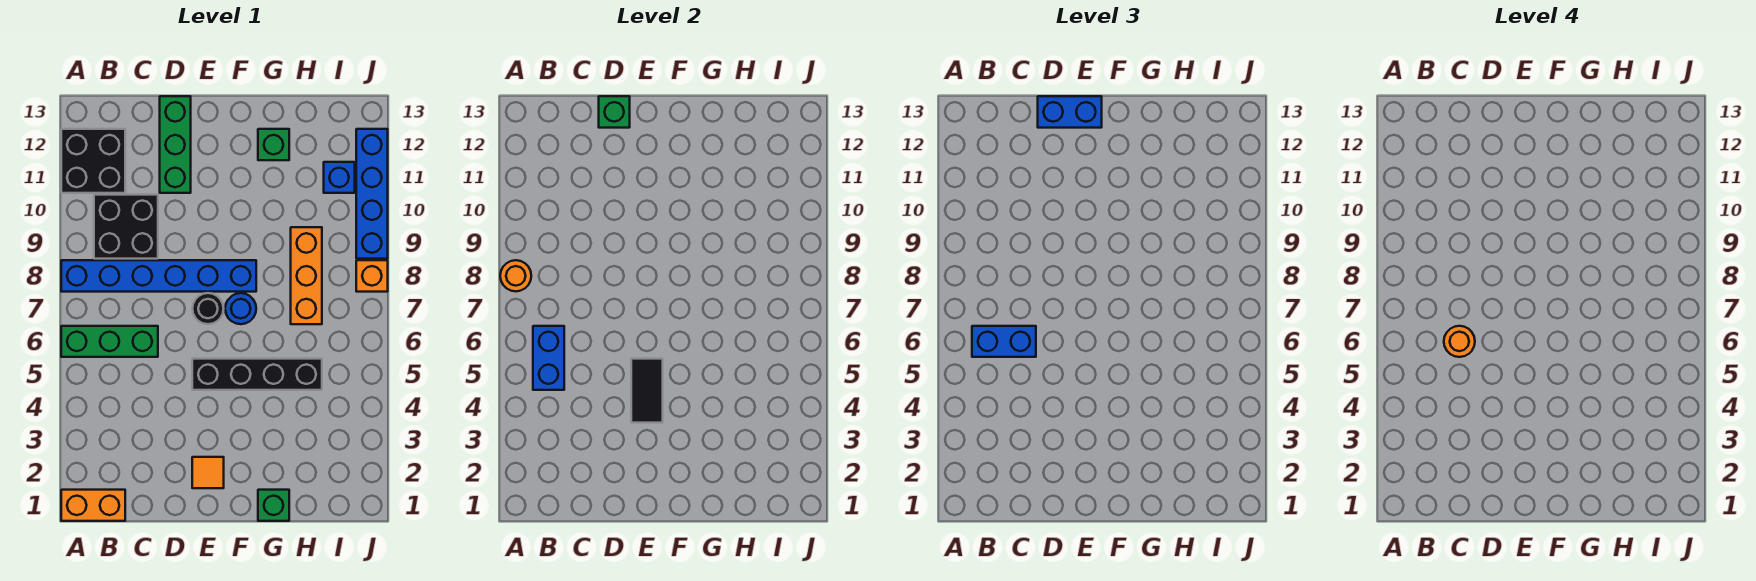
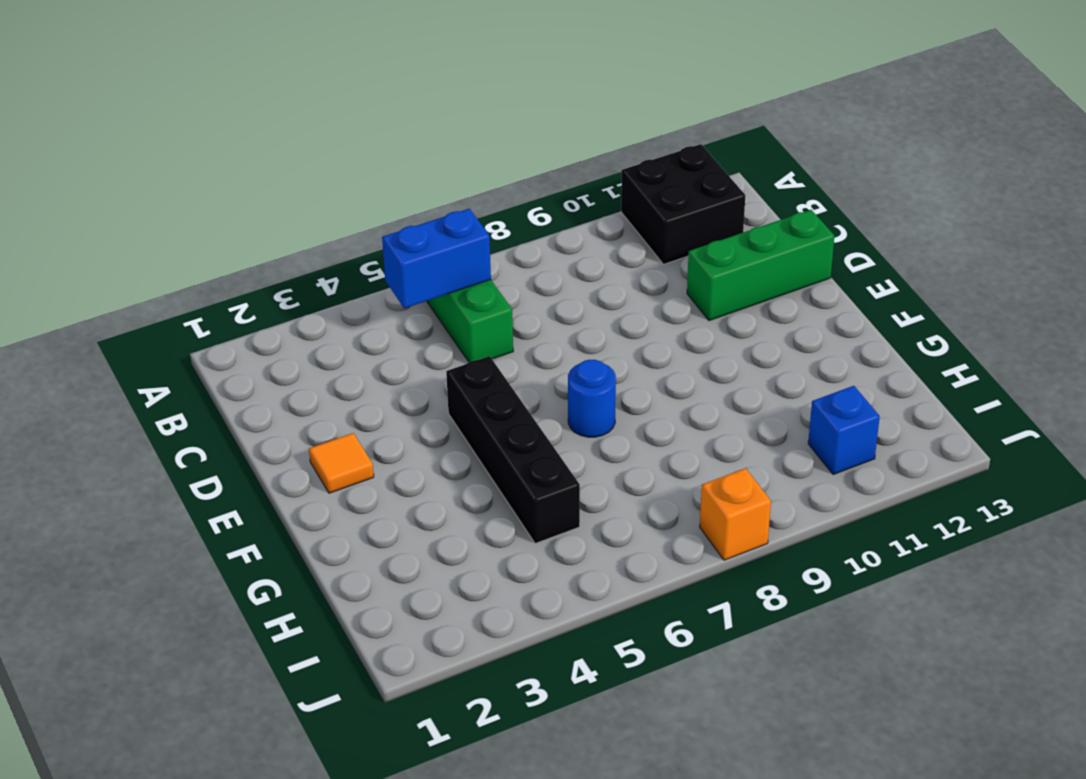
none -> orange brick A1:B1 level 1
none -> blue brick A8:F8 level 1
none -> black brick B9:C10 level 1

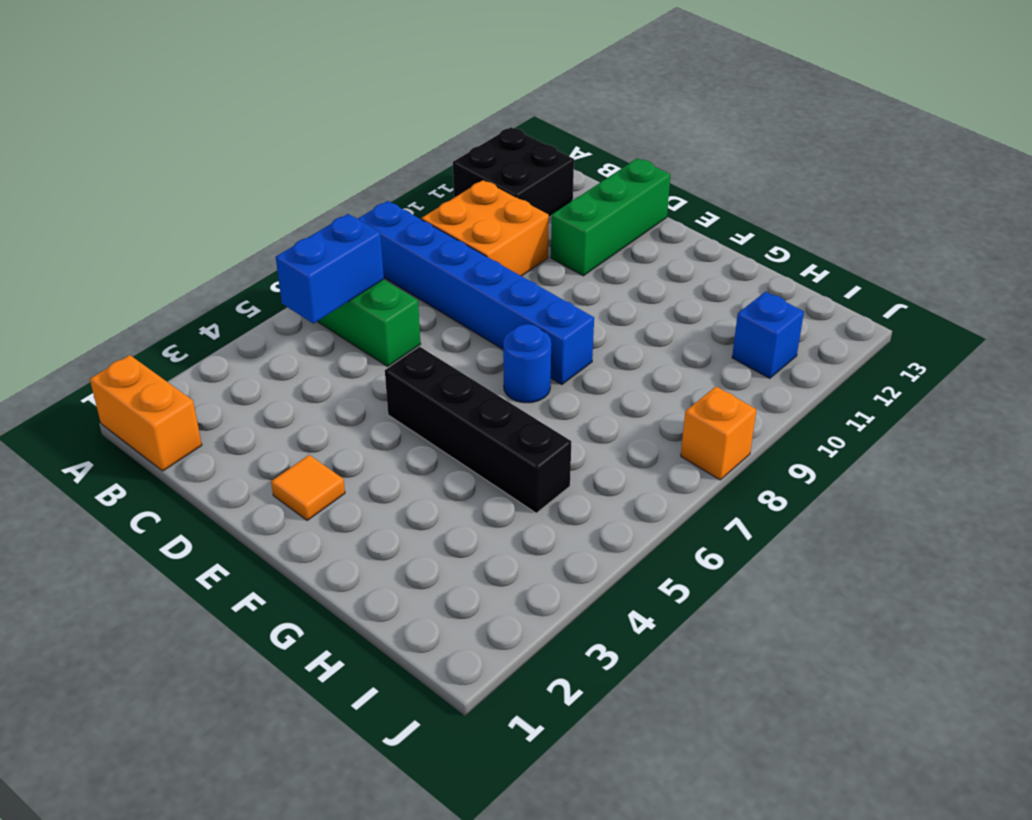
orange brick B9:C10 level 1 -> black brick B9:C10 level 1
none -> black round brick E7 level 1
none -> green brick G1 level 1
none -> green brick G12 level 1

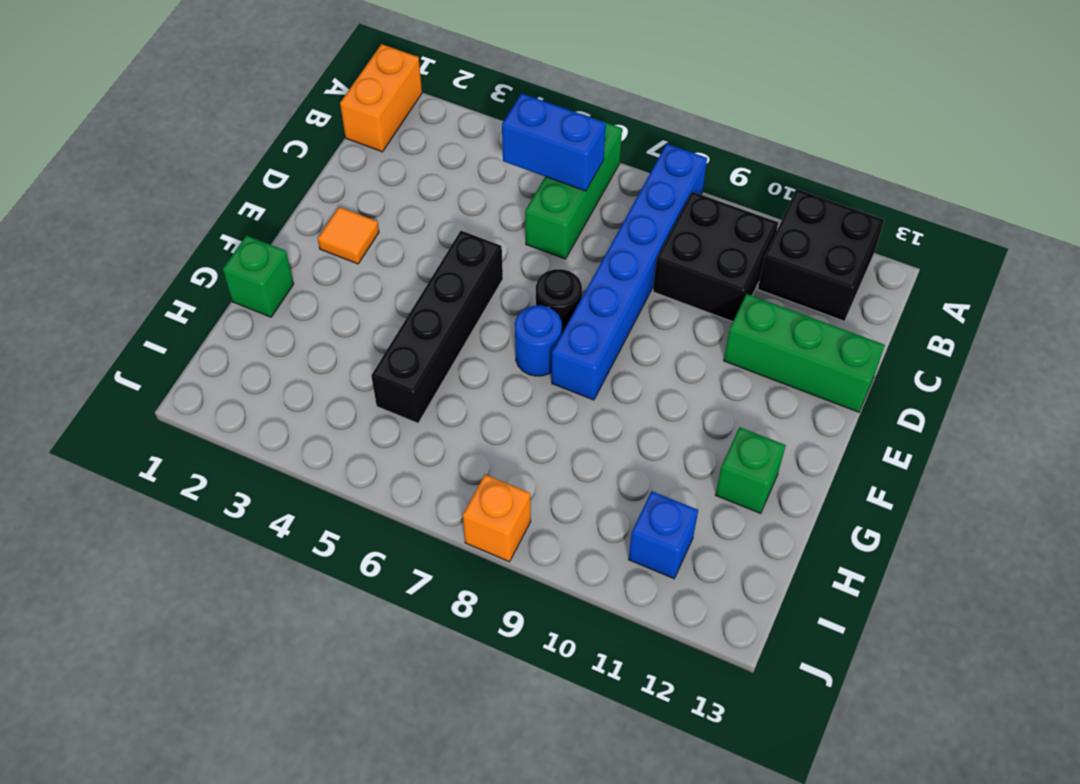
none -> orange brick H7:H9 level 1
none -> blue brick J9:J12 level 1
none -> orange round brick A8 level 2

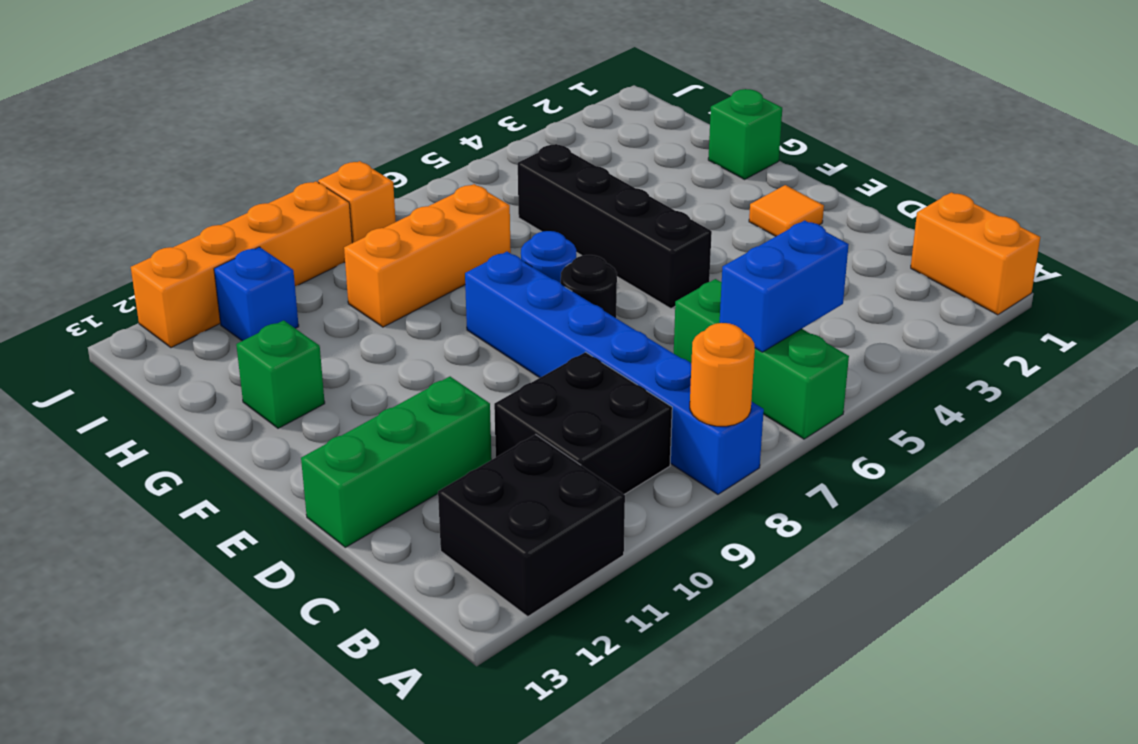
orange brick J9:J12 level 1 -> blue brick J9:J12 level 1
none -> green brick D13 level 2
none -> black tile E4:E5 level 2
none -> blue brick B6:C6 level 3

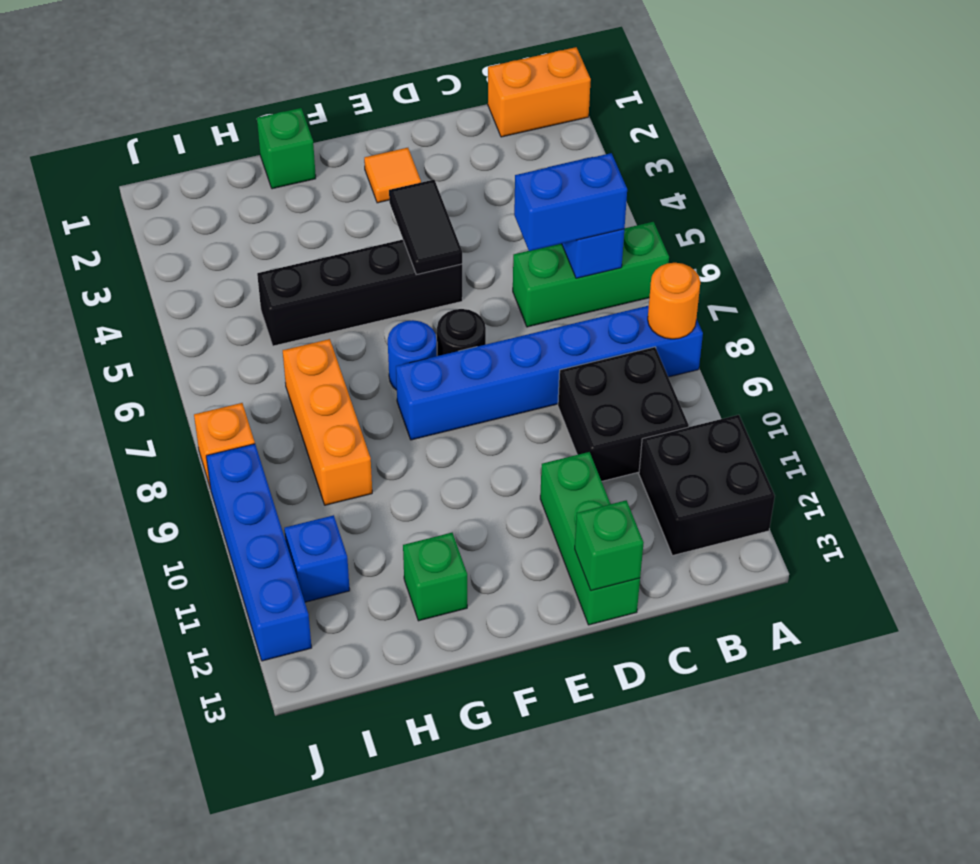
none -> blue brick D13:E13 level 3
none -> orange round brick C6 level 4

